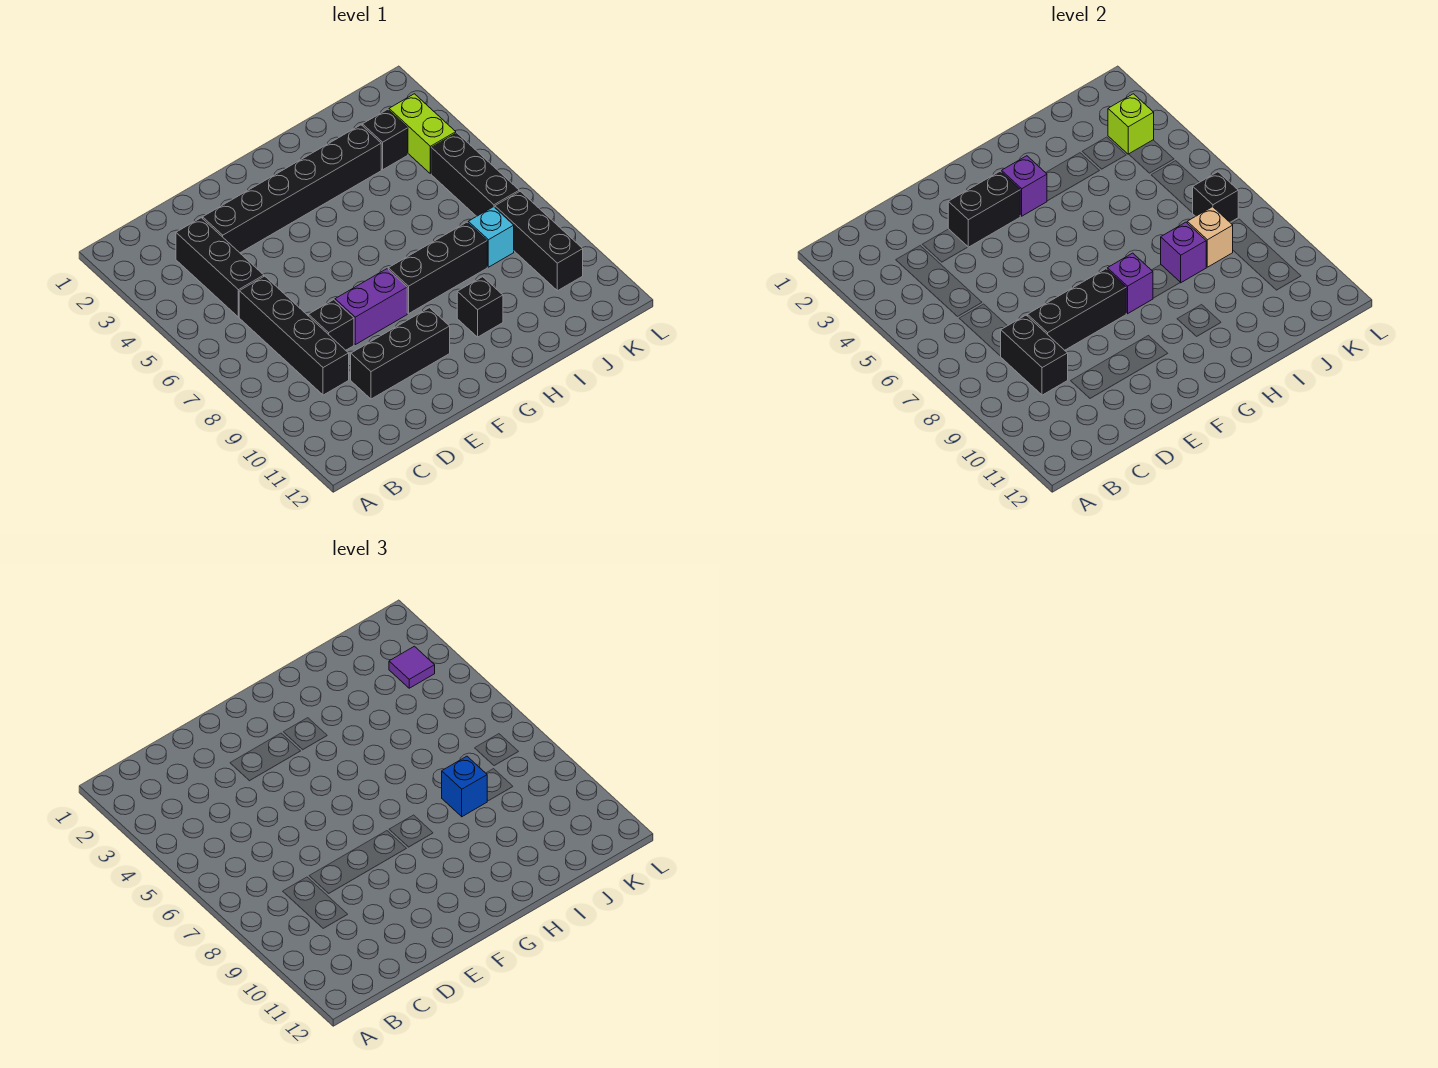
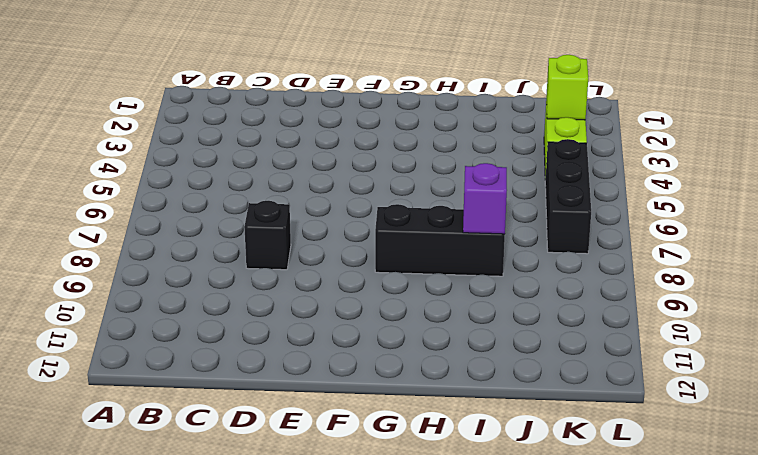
none -> black brick C3:C5 level 1
none -> black brick C6:C9 level 1
none -> black brick D3:I3 level 1

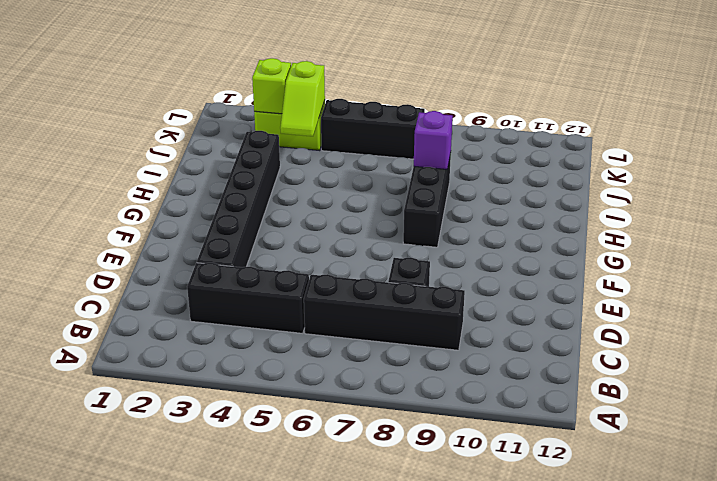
lime slope J4:K4 level 2 top K -> none
none -> black brick D10:F10 level 1
none -> purple brick E8:F8 level 1
none -> black brick H10 level 1

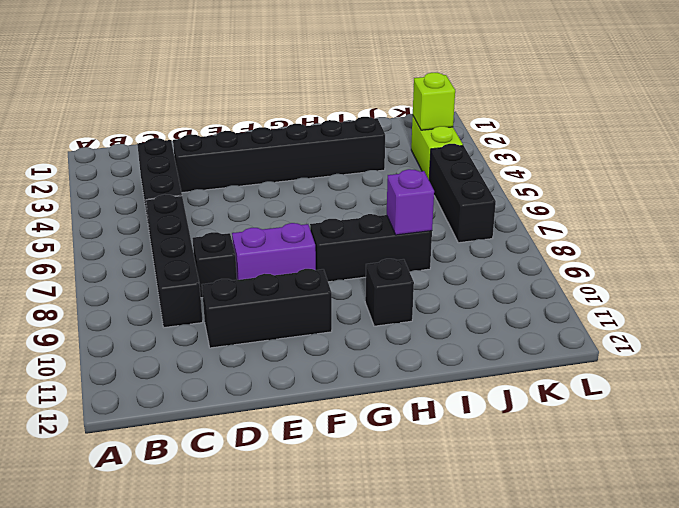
none -> black brick J3 level 1
none -> cyan brick J8 level 1
none -> black brick K8:K10 level 1

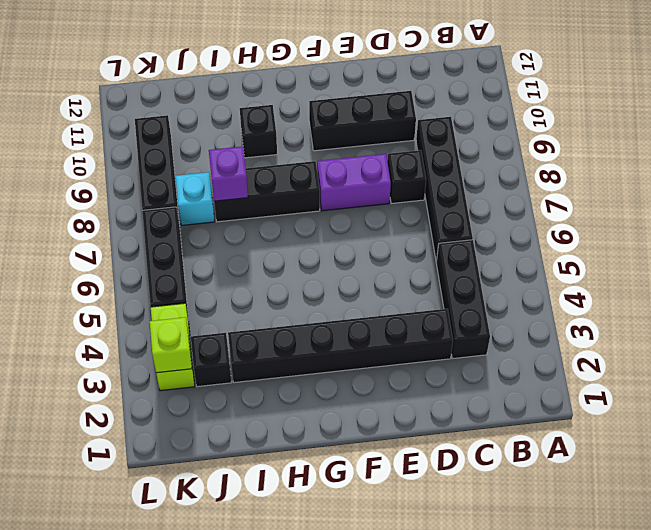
none -> black brick C8:C9 level 2
none -> black brick D8:F8 level 2
none -> black brick E3:F3 level 2

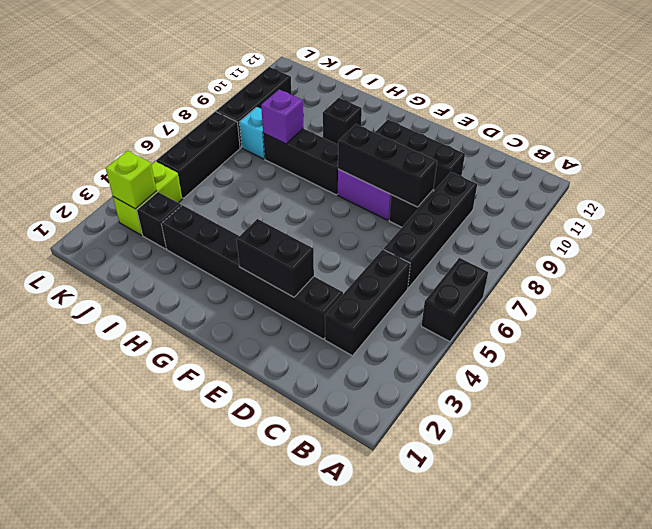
black brick A5:A6 level 1 -> black brick C8:C9 level 2
none -> purple brick G3 level 2
none -> purple brick G8 level 2
none -> tan brick J8 level 2

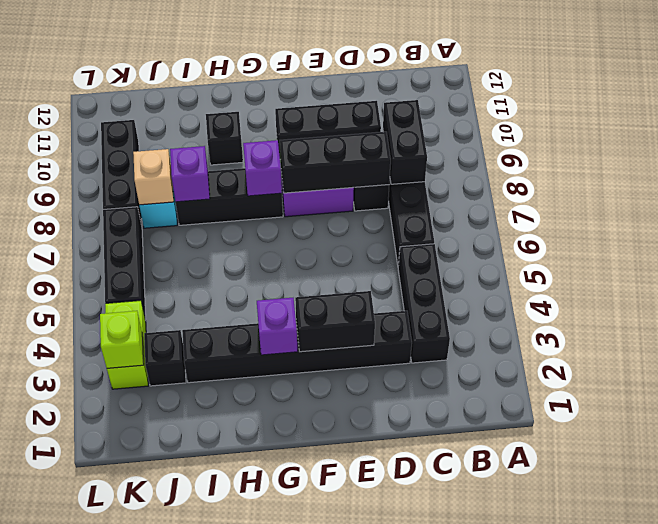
none -> black brick K7 level 2
none -> blue brick I8 level 3
none -> purple tile K3 level 3

